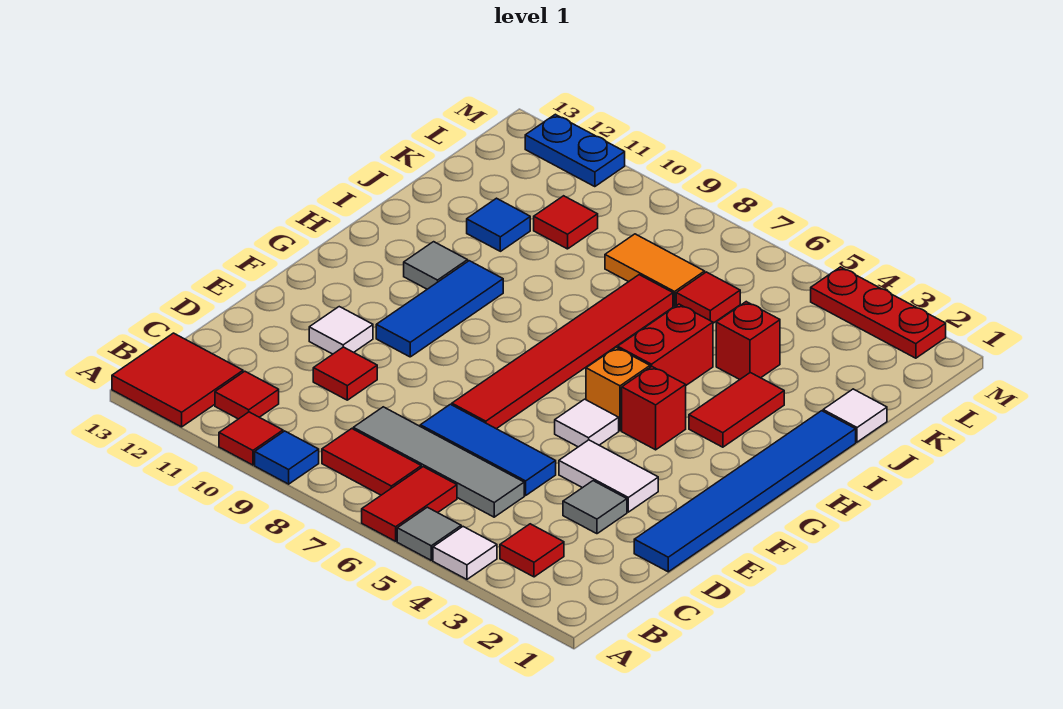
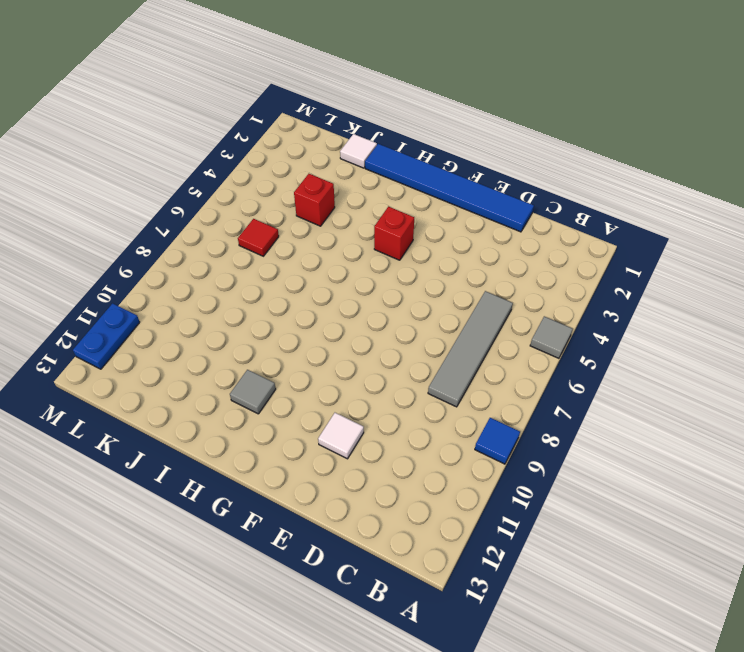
none -> white tile A4 level 1
none -> red tile A6:B6 level 1
none -> red tile A10 level 1
none -> red tile A12:B13 level 1

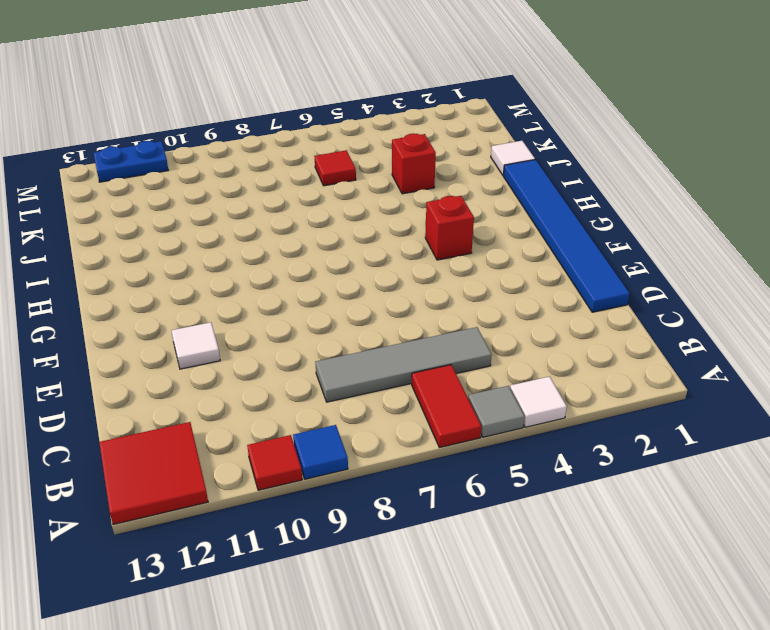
none -> red tile B3 level 1
none -> red tile B7:B8 level 1
none -> red tile B11 level 1
none -> grey tile D3 level 1

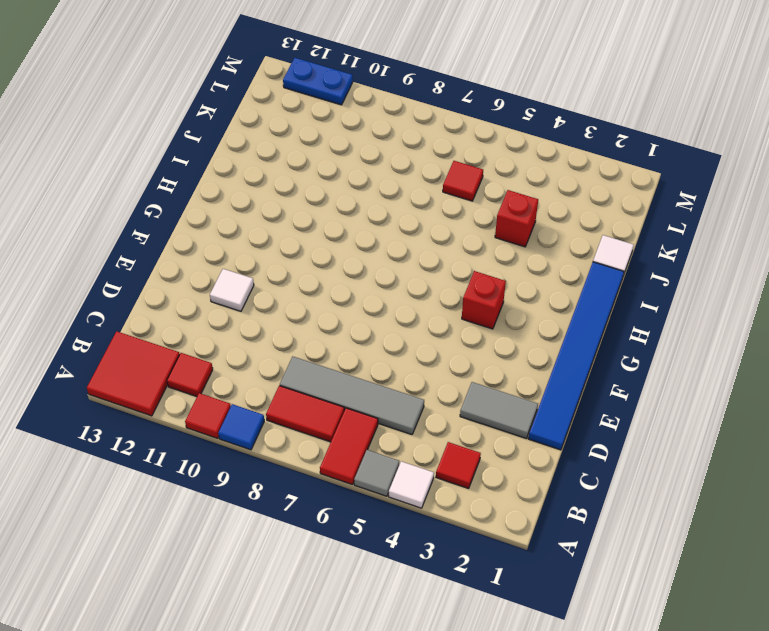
grey tile D2:D3 level 1 -> grey tile D3 level 1
none -> blue tile D5:D7 level 1
none -> red tile D10 level 1
none -> white tile E3:E4 level 1
none -> red tile E7:J7 level 1

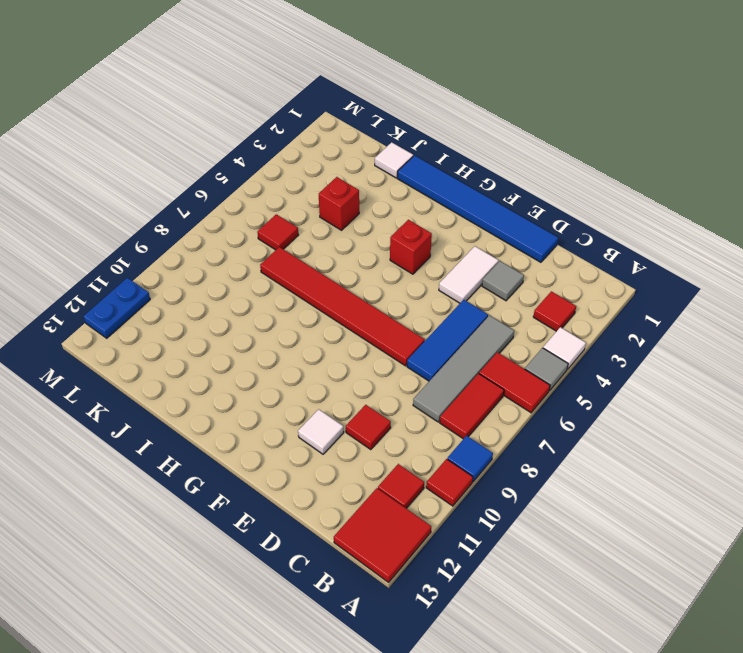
none -> white tile F5 level 1
none -> blue tile F10:H10 level 1
none -> orange brick G5 level 1
none -> red tile H3:I3 level 1

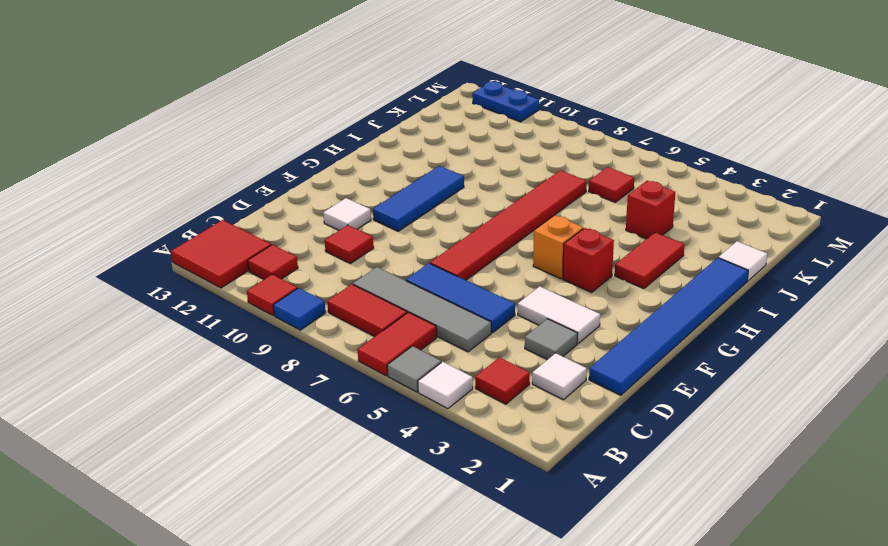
white tile C2 level 1 -> white tile F5 level 1
none -> red brick H5:I5 level 1
none -> grey tile H11 level 1
none -> blue tile J11 level 1
none -> orange tile K7:K8 level 1

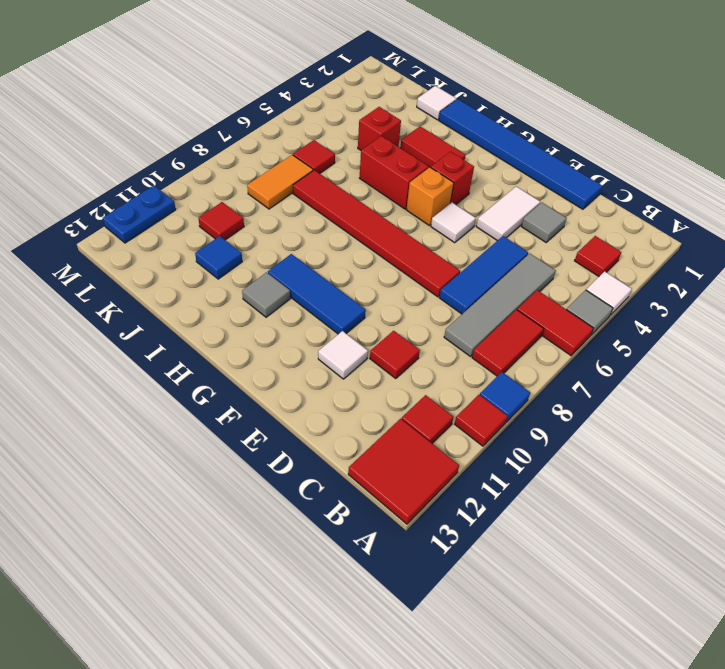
none -> red plate M2:M4 level 1

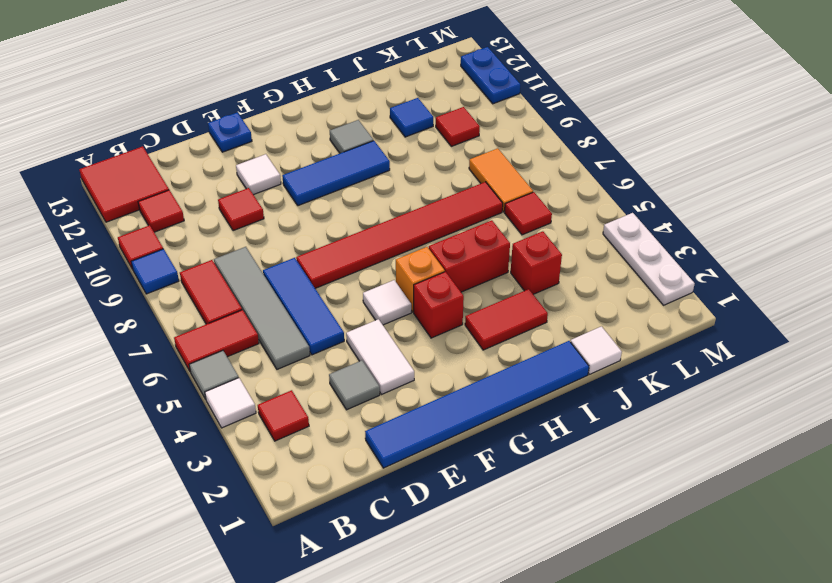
blue plate E13 level 1 -> none
white plate M2:M4 level 1 -> red plate M2:M4 level 1

